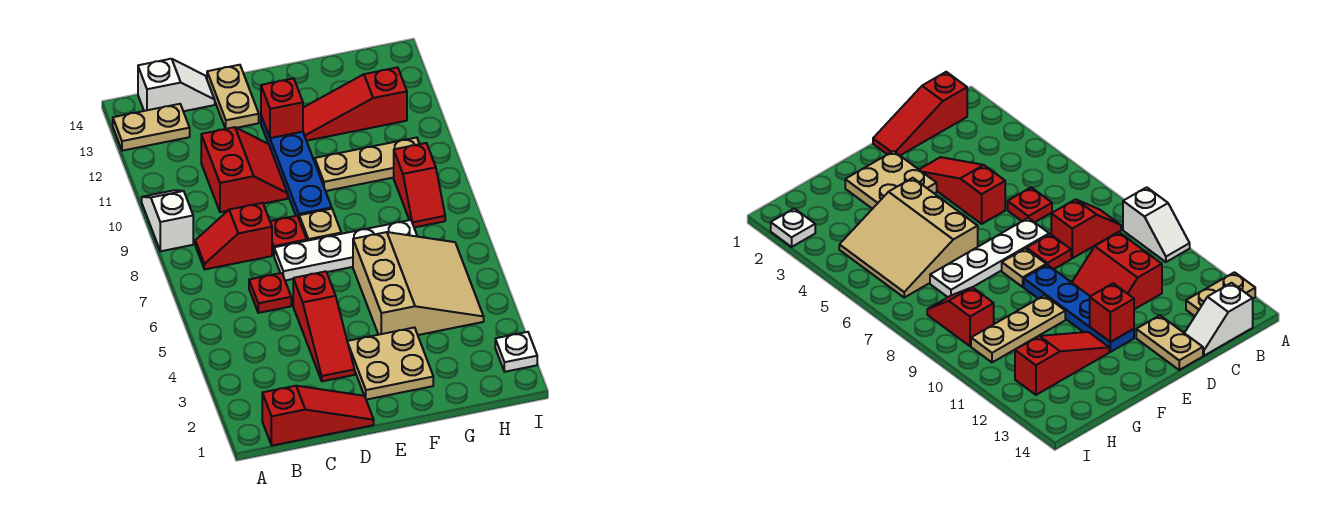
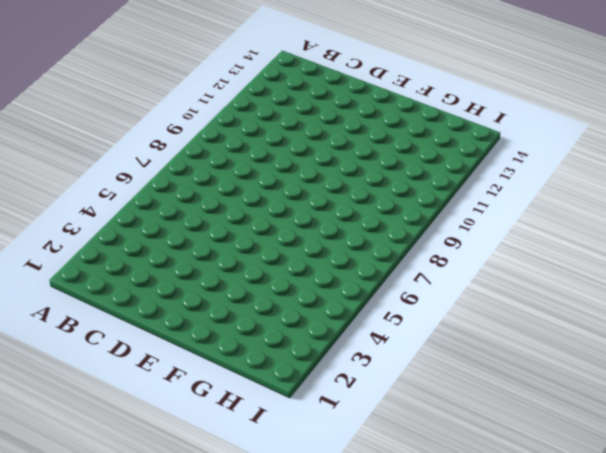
none -> white slope A9:A10 level 1 top 9
none -> tan plate A13:B13 level 1
none -> red slope B1:D1 level 1 top B

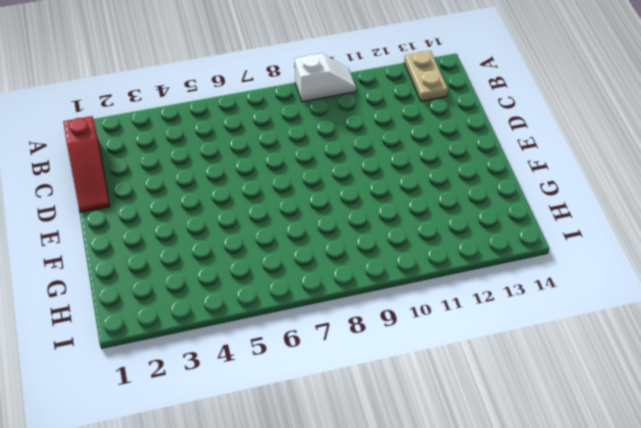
none -> red slope B8:C8 level 1 top C
none -> white slope B14:C14 level 1 top B
none -> red plate C6 level 1

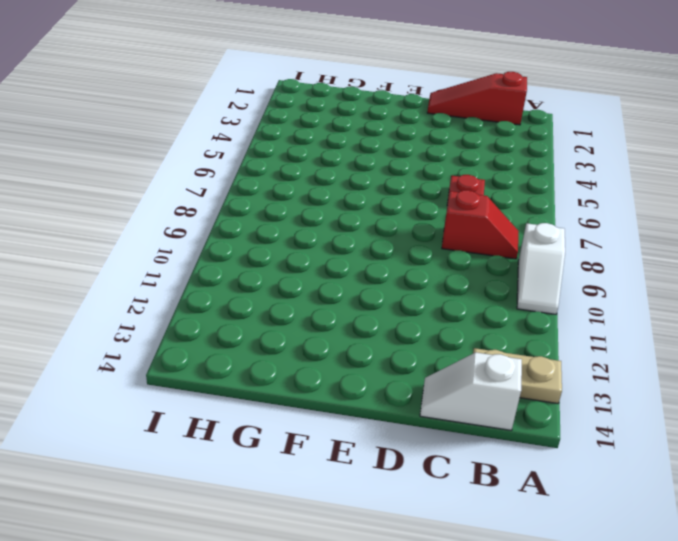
none -> red slope C10:D11 level 1 top C
none -> red slope D3:D5 level 1 top 5
none -> white plate D7:G7 level 1

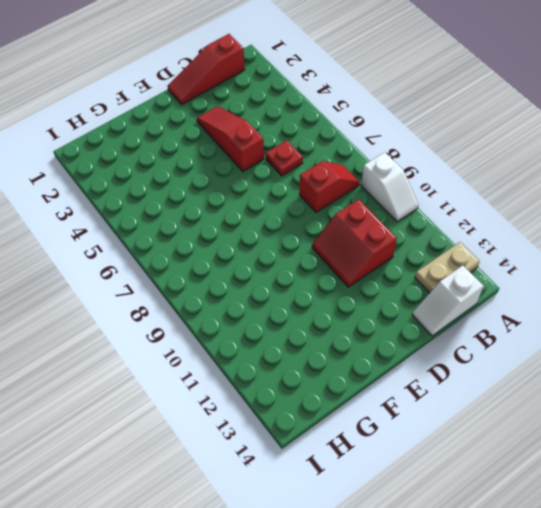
none -> white plate D7:G7 level 1
none -> red plate D8 level 1
none -> tan plate D13:D14 level 1

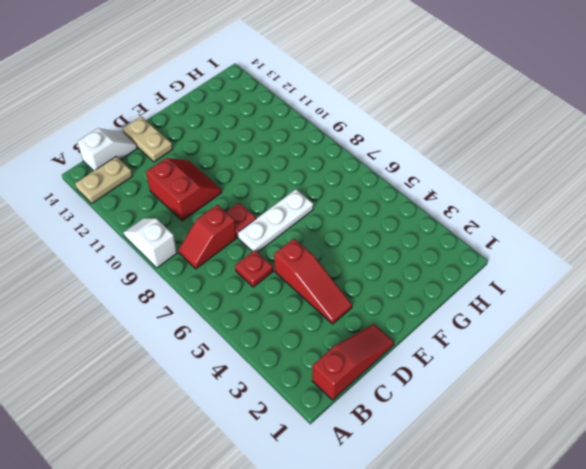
white plate D7:F7 level 1 -> white plate D7:G7 level 1
none -> tan plate E2:F3 level 1
none -> tan plate E8 level 1
none -> blue plate E9:E12 level 1

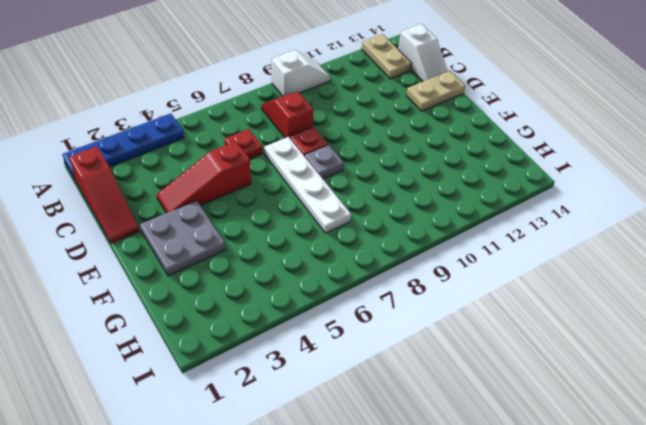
blue plate A1:A4 level 1 -> blue plate E9:E12 level 1
grey plate E2:F3 level 1 -> tan plate E2:F3 level 1
grey plate E8 level 1 -> tan plate E8 level 1
none -> red slope C10:D11 level 1 top C
none -> tan slope F4:H6 level 1 top F
none -> tan plate F10:H10 level 1

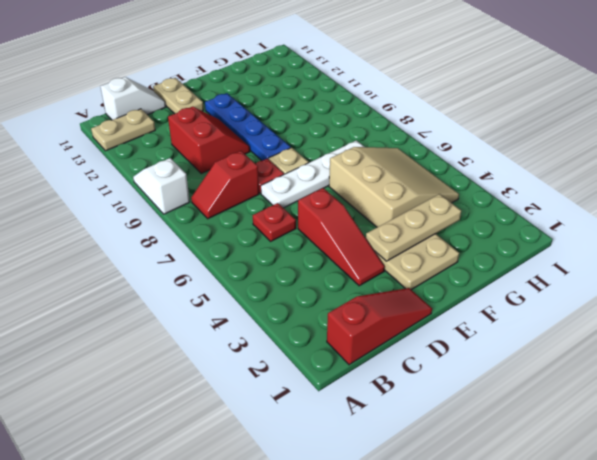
tan plate E3:G3 level 2 -> tan plate F10:H10 level 1
none -> red slope F12:H12 level 1 top H
none -> red slope H8:H9 level 1 top 9
none -> white plate I2 level 1

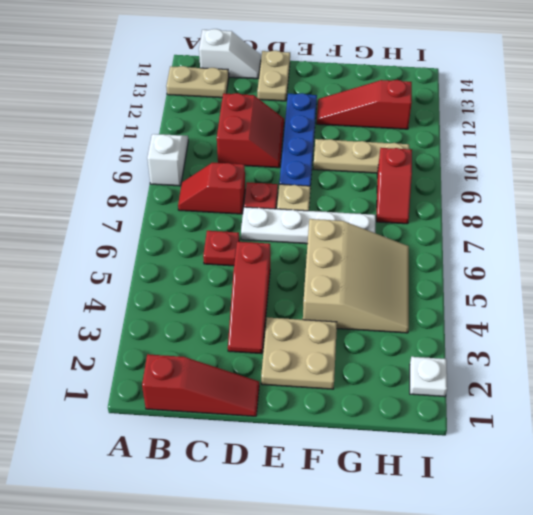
none -> red brick E12 level 2

